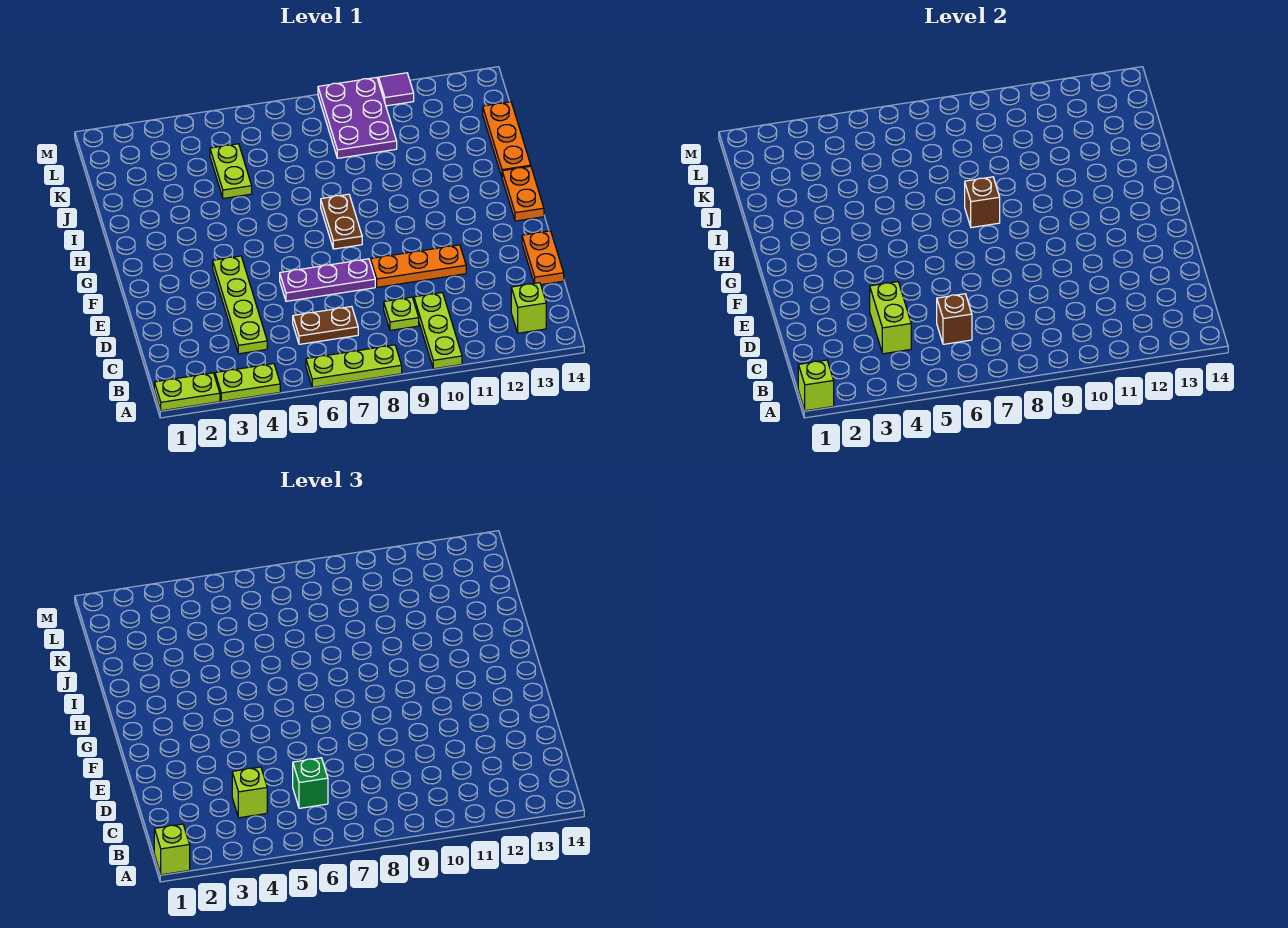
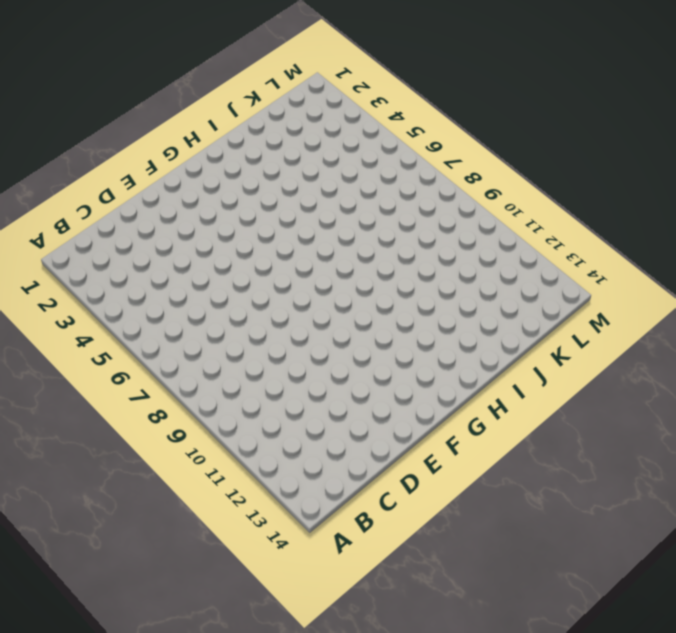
none -> lime plate A1:A2 level 1
none -> lime plate A3:A4 level 1
none -> lime plate A6:A8 level 1

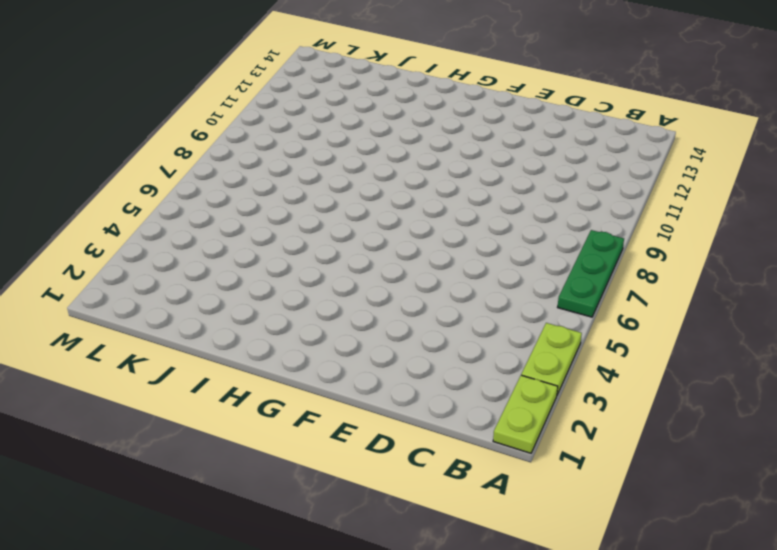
green plate A6:A8 level 1 -> lime plate A6:A8 level 1
none -> lime plate A10:C10 level 1
none -> lime brick B13 level 1
none -> lime plate C4:F4 level 1

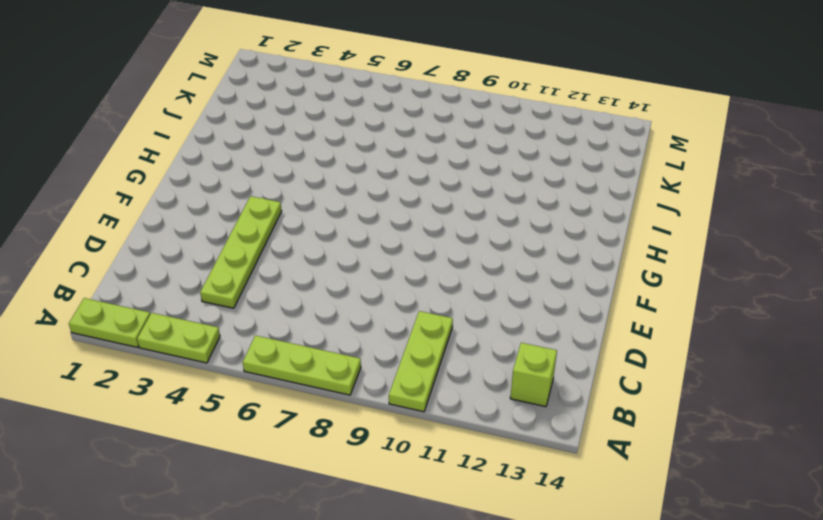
none -> brown plate C6:C7 level 1
none -> lime plate C9 level 1
none -> orange plate D14:E14 level 1

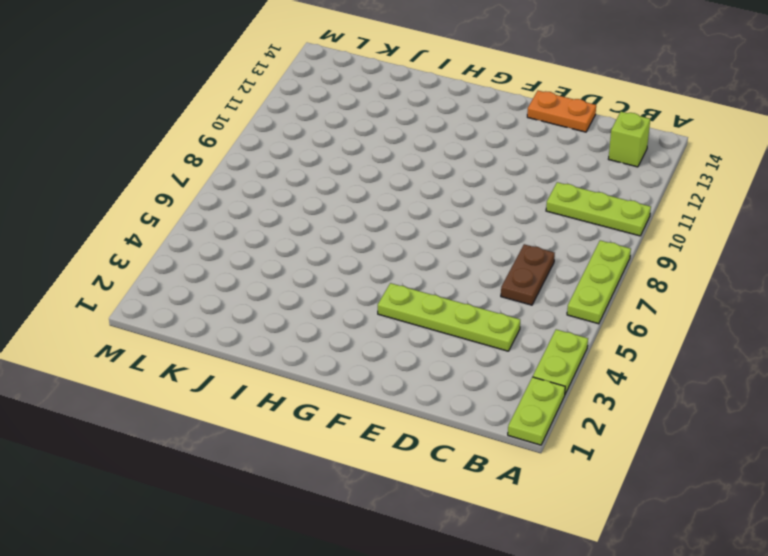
none -> lime plate C9 level 1
none -> purple plate E6:E8 level 1
none -> orange plate E9:E11 level 1

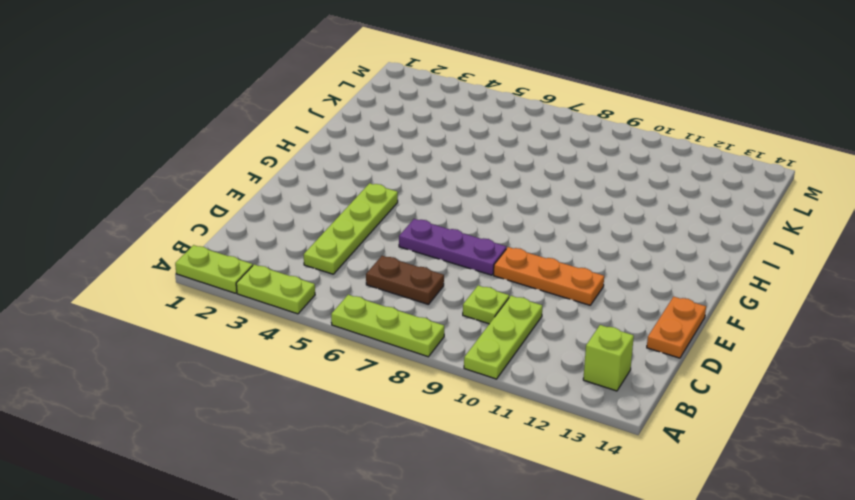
none -> brown plate G8:H8 level 1
none -> orange plate G14:H14 level 1
none -> orange plate I14:K14 level 1

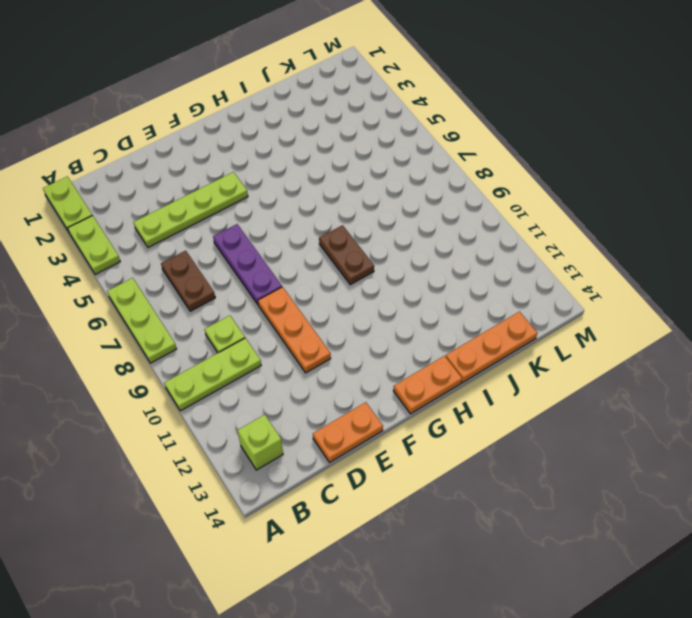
brown plate H8:H9 level 1 -> brown plate G8:H8 level 1
none -> lime plate J5:K5 level 1
none -> purple plate K9:M10 level 1
none -> purple tile M11 level 1

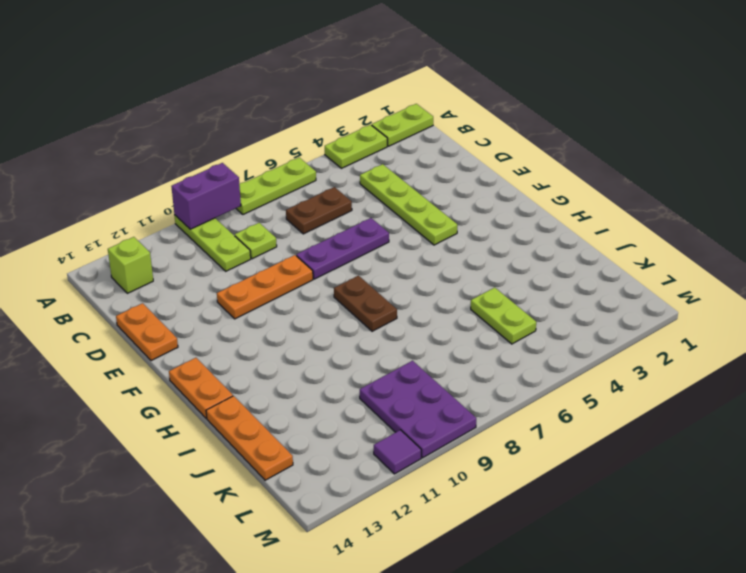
purple brick A9:A10 level 2 -> none
none -> lime brick A1 level 2
none -> lime brick C4:D4 level 2
none -> brown brick C6 level 2

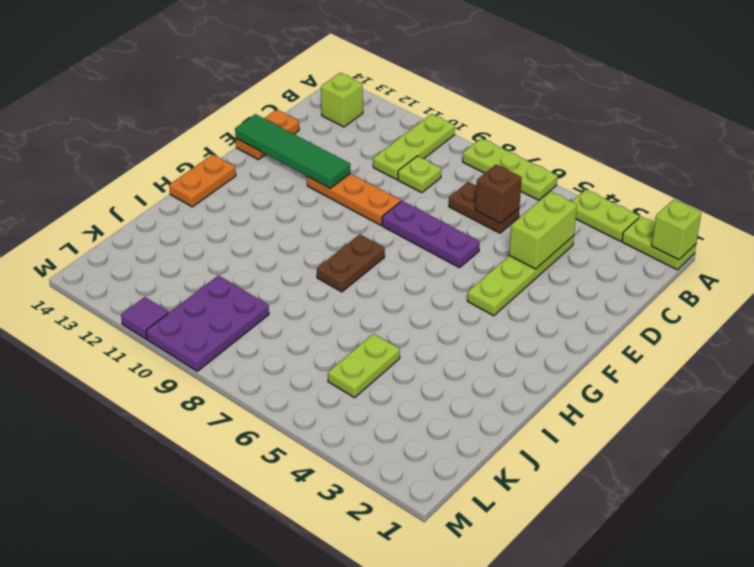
green tile E11:E14 level 2 -> none
none -> orange plate I14:K14 level 1
none -> brown brick H8 level 2
none -> lime brick A1 level 3

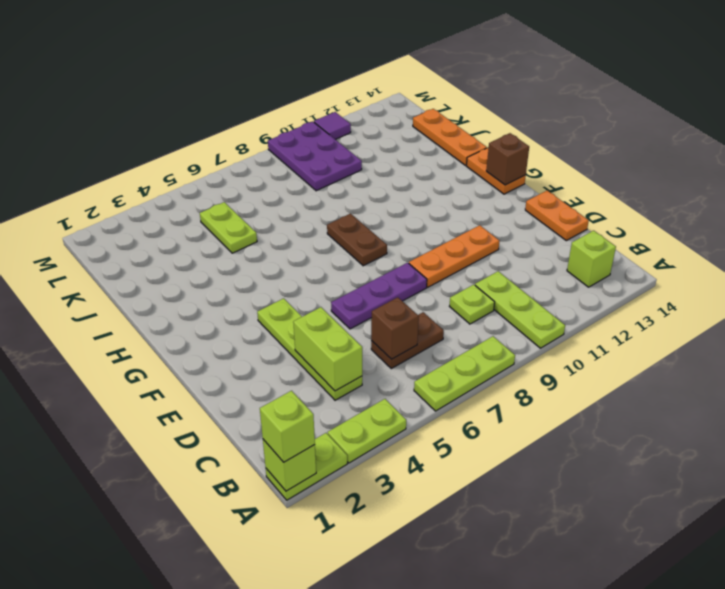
brown brick G14 level 2 -> brown brick H8 level 2
none -> lime brick C4 level 3
none -> green brick C6 level 3

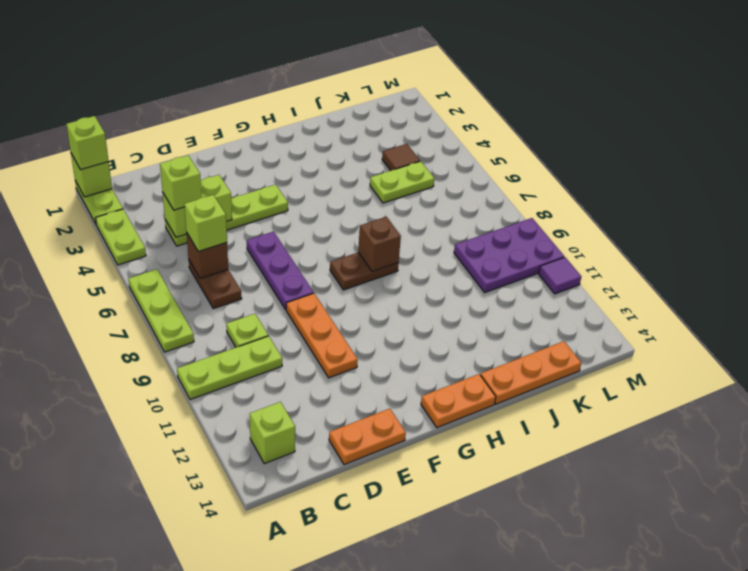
lime brick C6 level 3 -> green brick C6 level 3
brown tile K4 level 1 -> none

